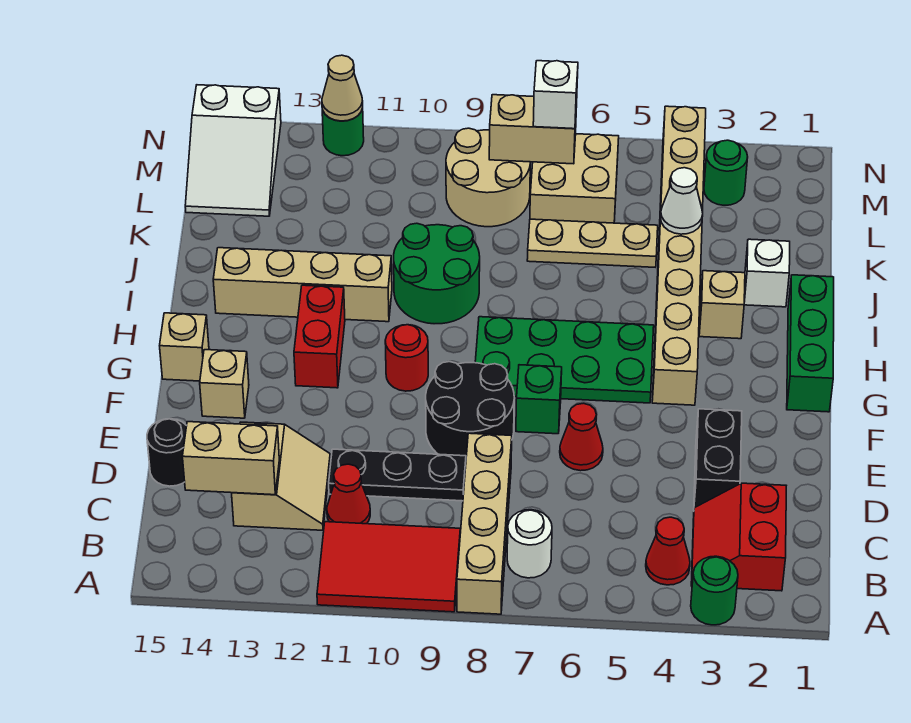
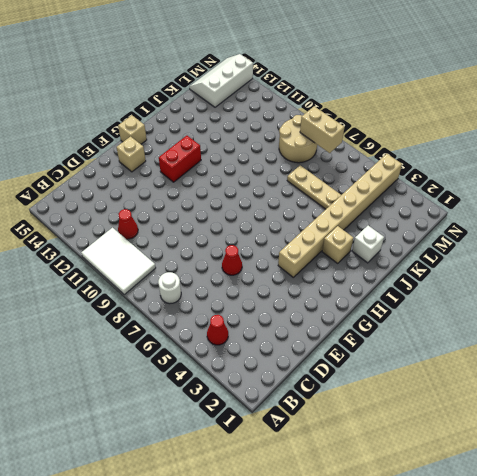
white tile A9:B11 level 1 -> red tile A9:B11 level 1
white slope L14:N15 level 1 top 14 -> white slope L14:N15 level 1 top N
none -> green round brick A3 level 1
none -> tan brick A8:D8 level 1
none -> red slope B2:C3 level 1 top 2
none -> tan slope C12:D13 level 1 top 13

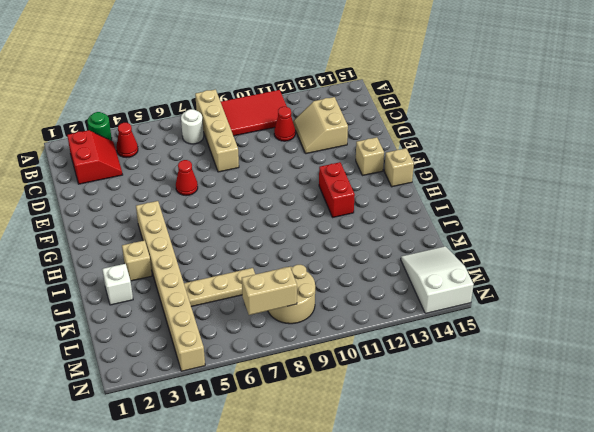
none -> black brick D3:E3 level 1
none -> black plate D9:D11 level 1
none -> black round brick D15 level 1
none -> black round brick E8:F9 level 1

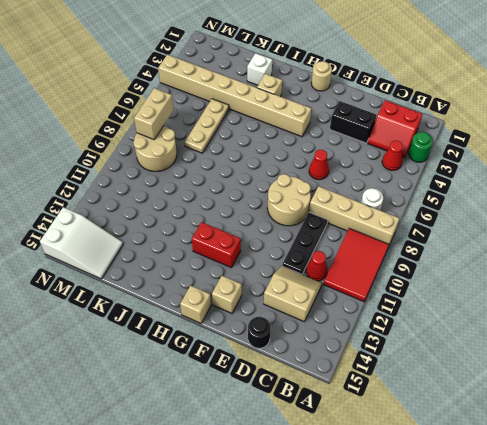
tan round brick E8:F9 level 1 -> black round brick E8:F9 level 1
tan round brick G1 level 1 -> green brick G1:I1 level 1
none -> green brick F7 level 1
none -> green plate G5:H8 level 1
none -> red round brick G10 level 1
none -> green round brick I9:J10 level 1

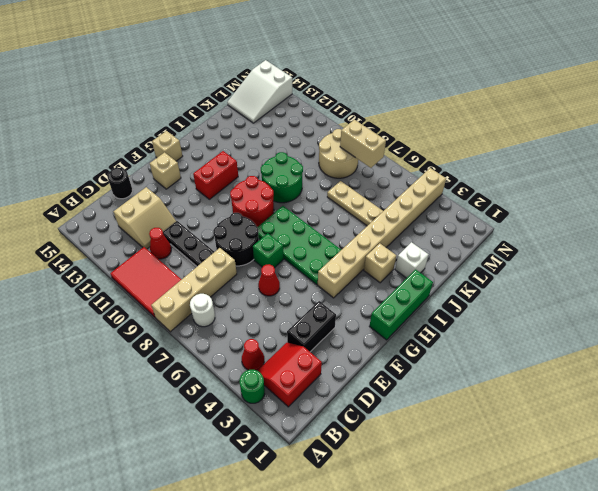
red round brick G9:H10 level 1 -> red round brick G10 level 1
none -> tan brick I11:I14 level 1
none -> tan brick L6:M7 level 1
none -> green round brick M3 level 1
none -> green round brick N12 level 1

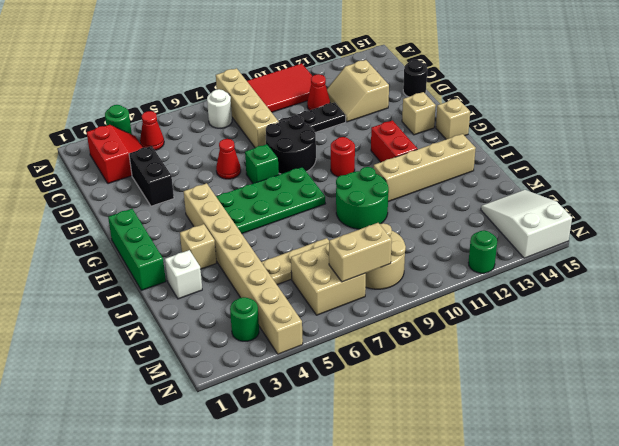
none -> tan brick C13:C14 level 2
none -> white cone K4 level 2
none -> tan cone N12 level 2
none -> white brick M7 level 3

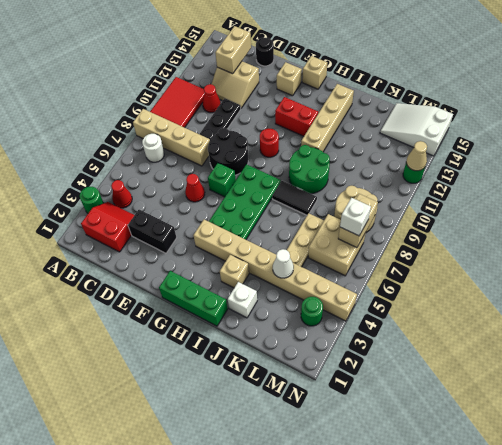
black tile I8:J8 level 1 -> none

